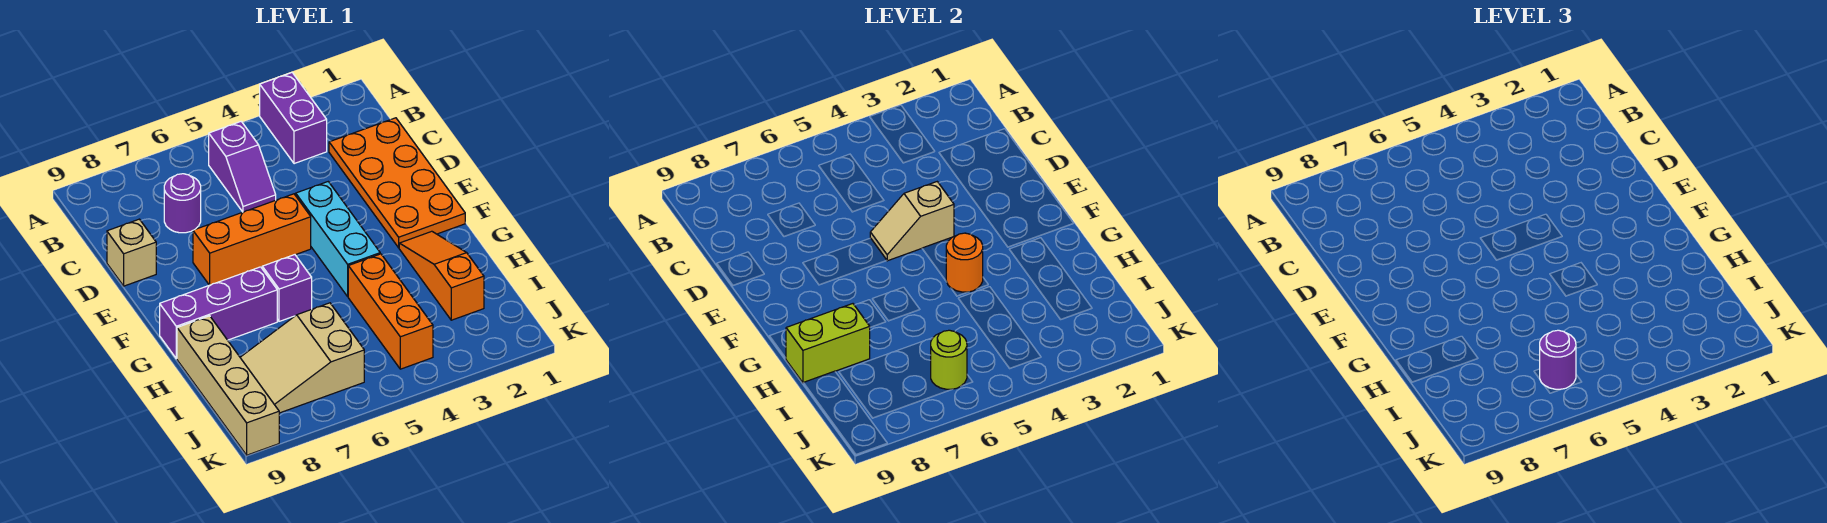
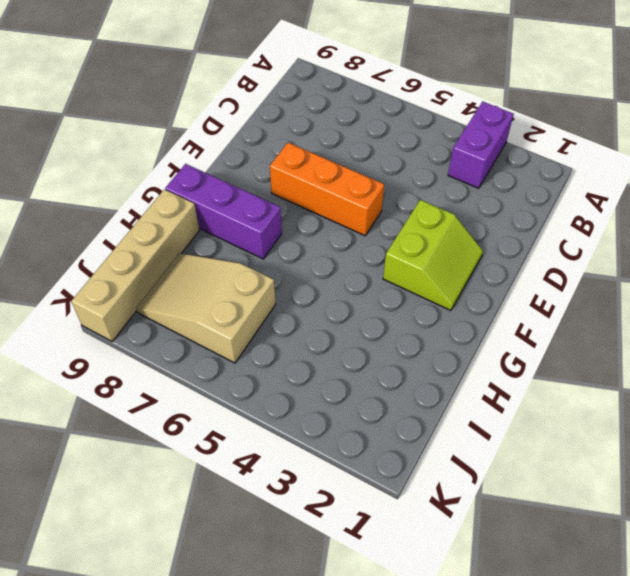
lime slope E2:F3 level 1 top 3 -> orange plate C1:F2 level 1
none -> purple slope B5:C5 level 1 top B
none -> purple round brick C7 level 1
none -> tan brick D9 level 1

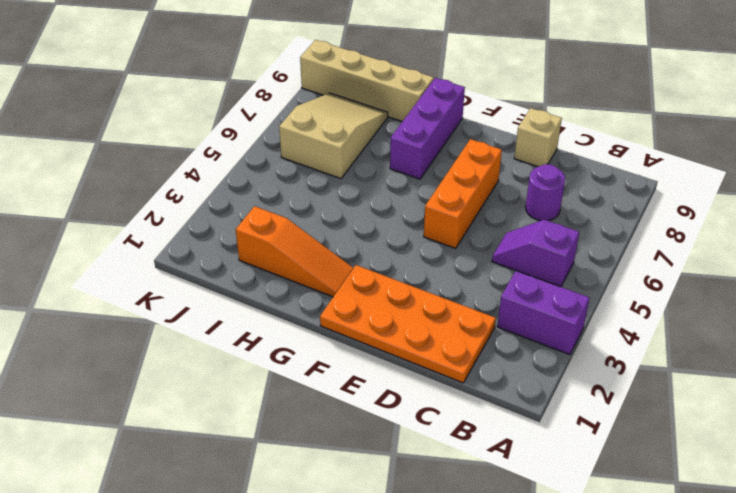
none -> cyan brick E4:G4 level 1
none -> purple brick G6 level 1
none -> orange brick H4:J4 level 1

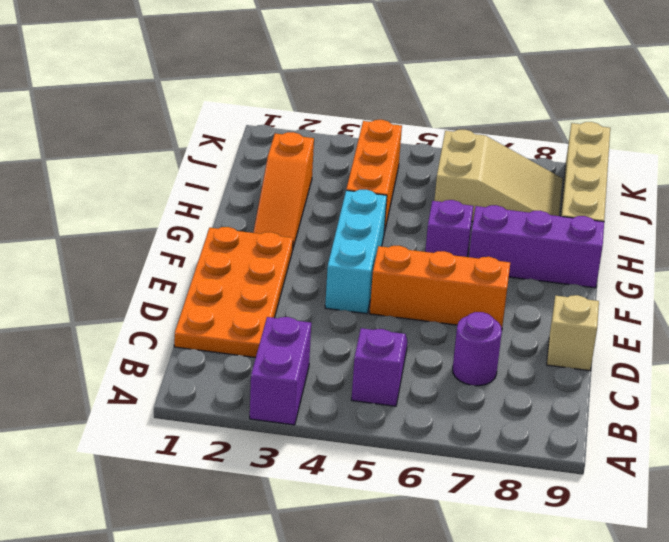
none -> tan slope E4:E5 level 2 top 4
none -> orange round brick G4 level 2
none -> lime brick H8:H9 level 2

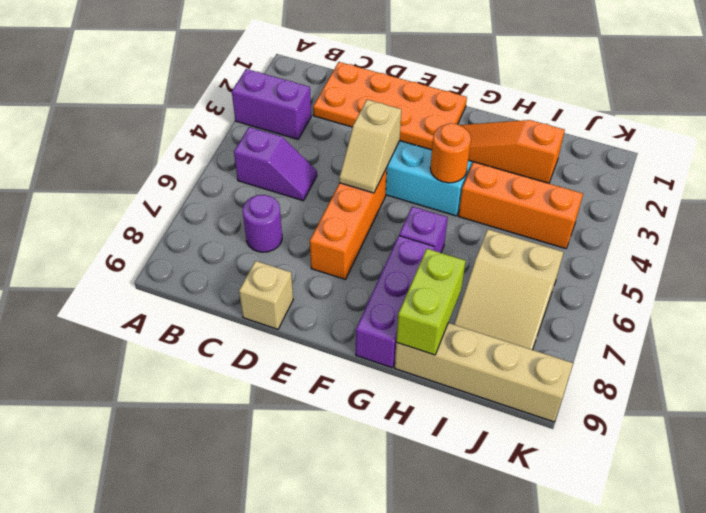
none -> lime round brick J6 level 2
none -> purple round brick J6 level 3

